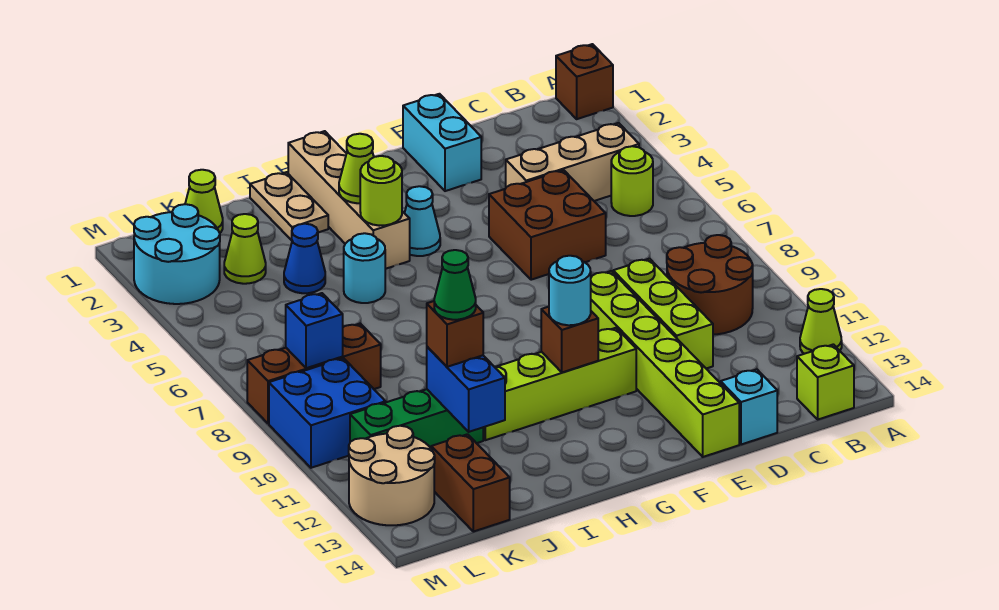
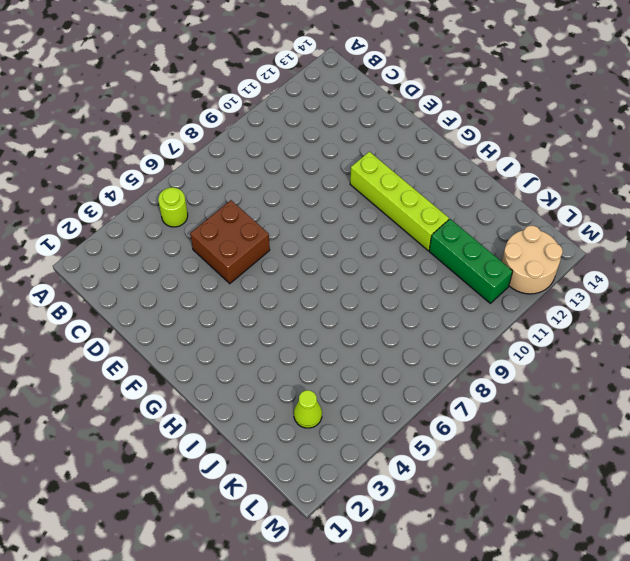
none -> brown brick A1 level 1
none -> lime cone A12 level 1
none -> tan brick B4:D4 level 1
none -> brown round brick B9:C10 level 1

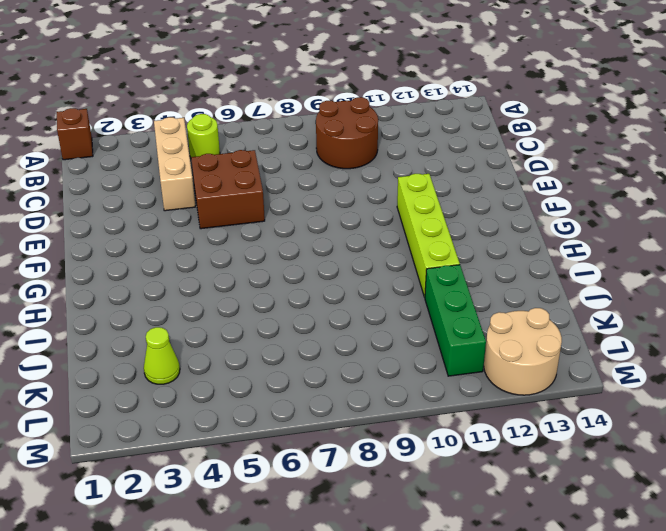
none -> lime cone A12 level 1
none -> lime brick B14 level 1
none -> lime brick D9:D11 level 1
none -> cyan brick D14 level 1

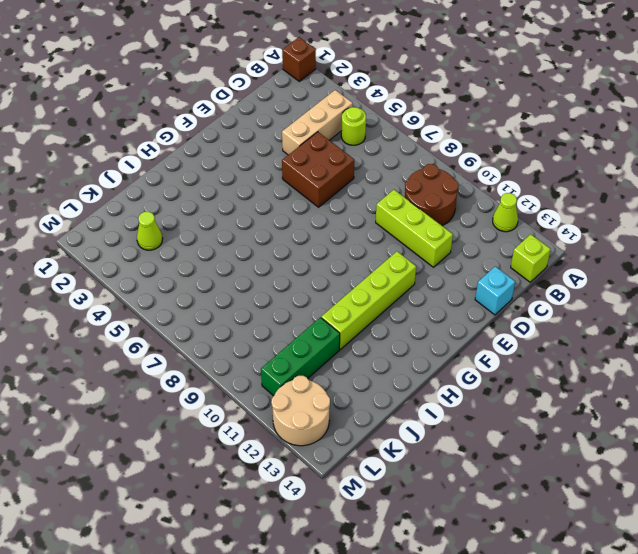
none -> cyan brick E1:E2 level 1
none -> lime brick E9:E14 level 1
none -> cyan cone G4 level 1
none -> tan brick H1:H4 level 1

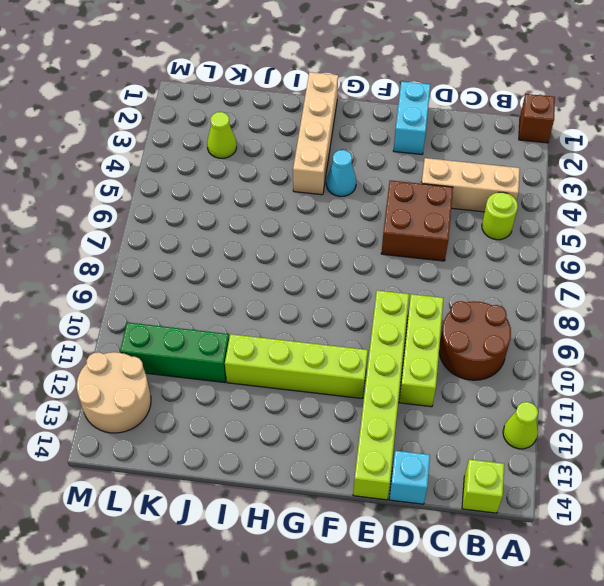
none -> tan plate I1:I2 level 1
none -> cyan round brick I5 level 1
none -> blue cone J4 level 1
none -> lime cone K1 level 1

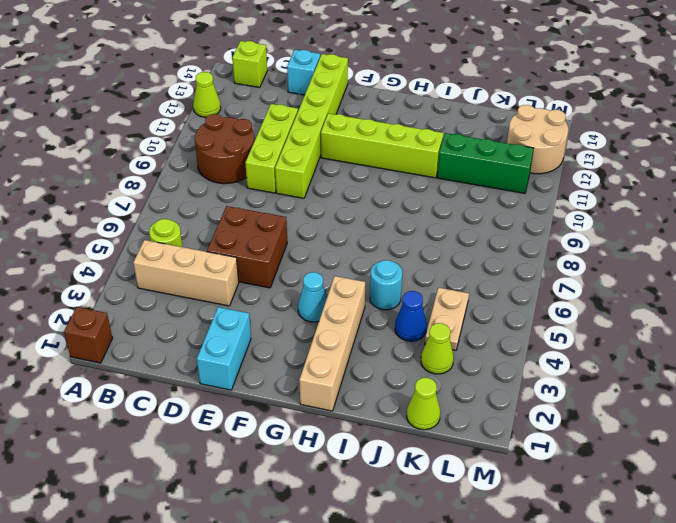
tan plate K4:K5 level 1 -> tan plate I1:I2 level 1
none -> brown brick K8:M8 level 1
none -> brown brick K13:K14 level 1
none -> cyan round brick L2:M3 level 1
none -> blue brick L9:M10 level 1

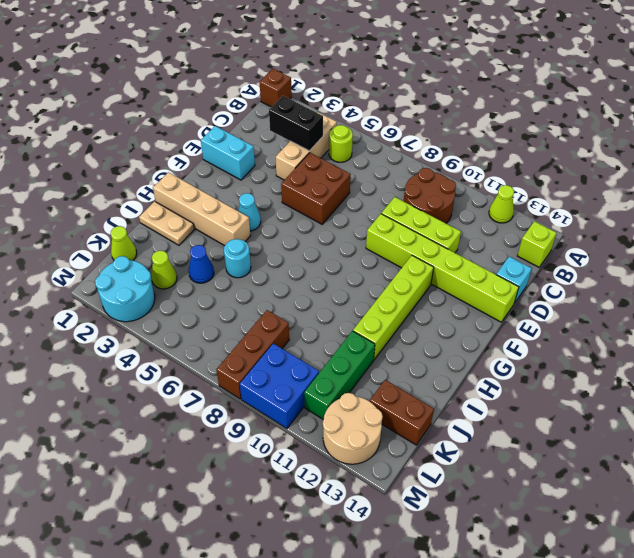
black brick C3:C4 level 2 -> none
none -> brown brick G11 level 2
none -> lime cone H3 level 2
none -> lime round brick H4 level 2
none -> blue brick J11:J12 level 2

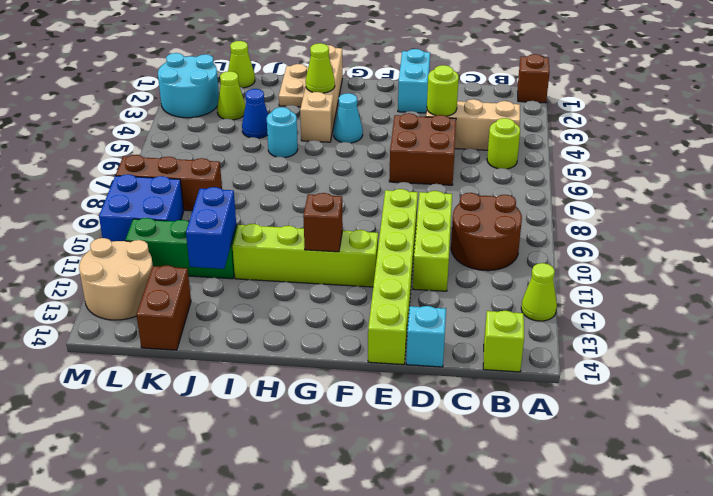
lime round brick D4 level 2 -> lime round brick H4 level 2
none -> blue brick L8 level 2
none -> cyan round brick G11 level 3
none -> brown brick J11 level 3
none -> green cone J11 level 4

